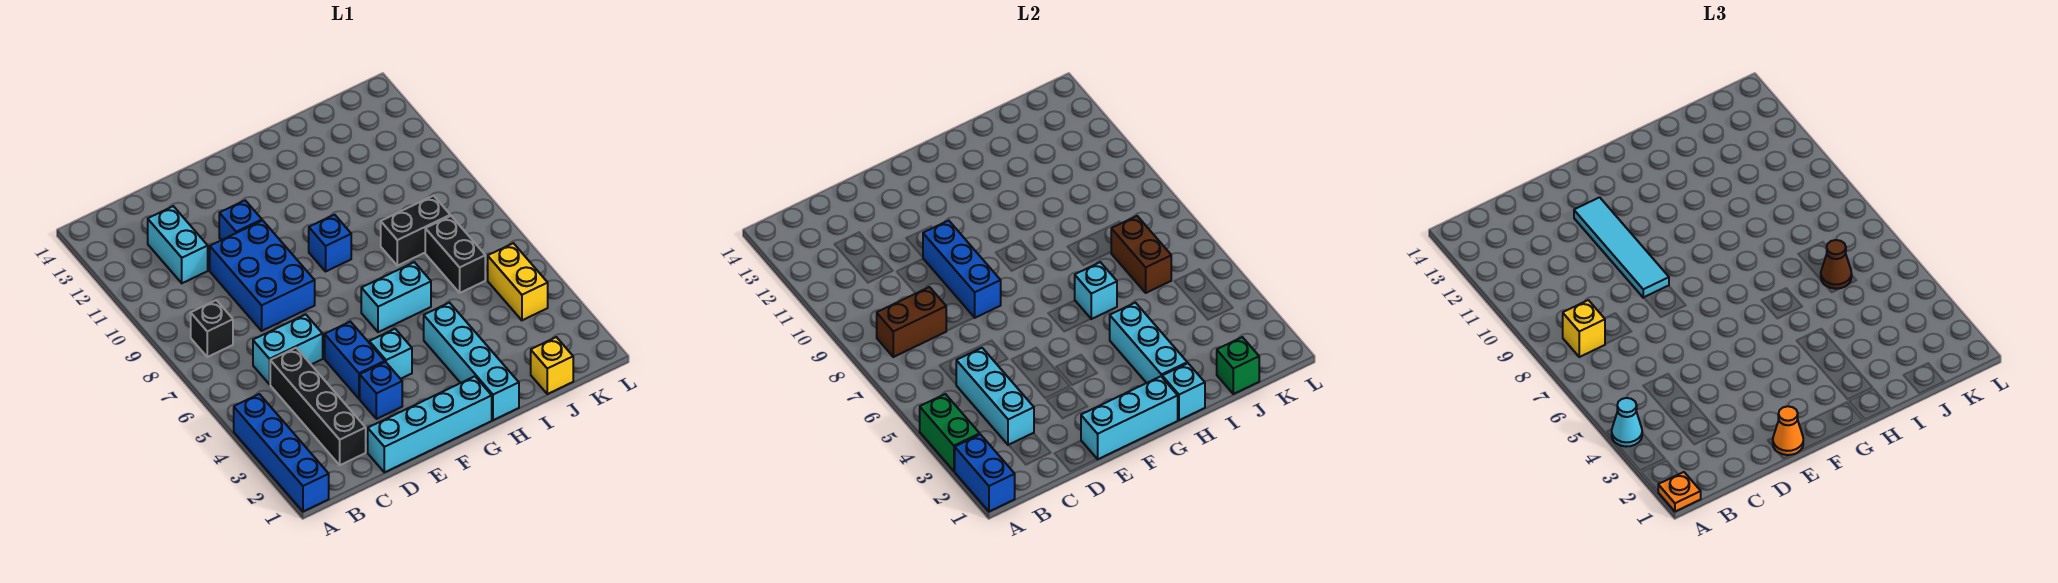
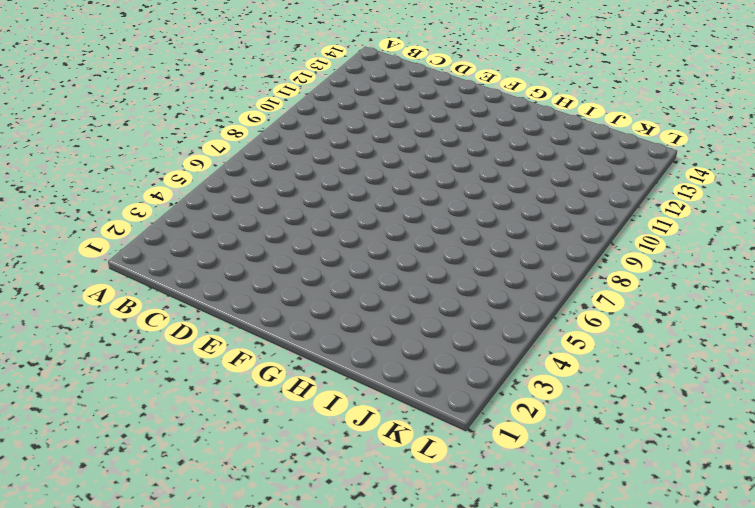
none -> blue brick A1:A4 level 1
none -> black brick B8 level 1
none -> black brick C2:C5 level 1
none -> cyan brick C6:D6 level 1

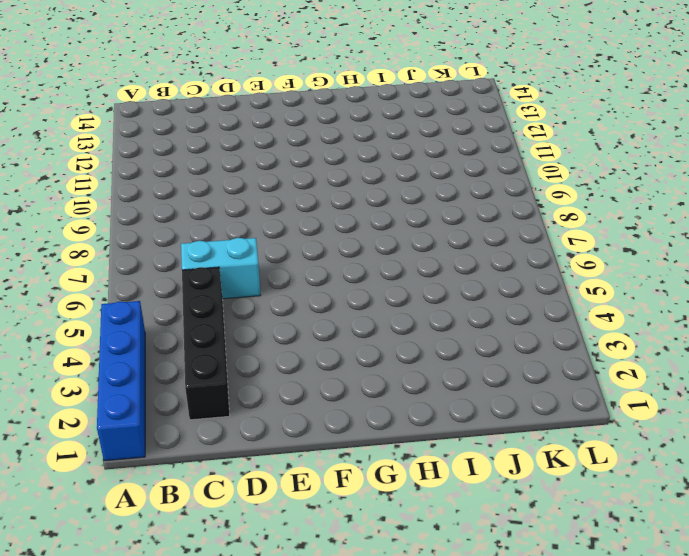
none -> black brick B8 level 1
none -> cyan brick C11:C12 level 1
none -> cyan brick D1:G1 level 1
none -> blue brick D8:E10 level 1

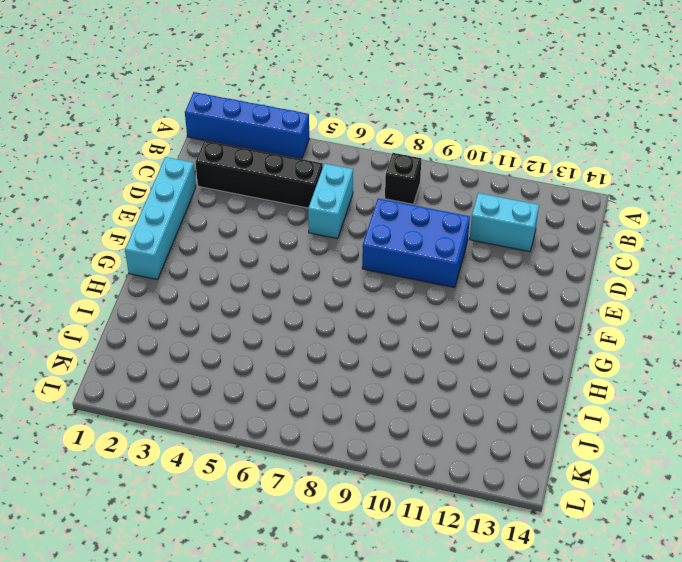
none -> blue brick E3 level 1
none -> blue brick E4:E5 level 1
none -> blue brick E11 level 1
none -> cyan brick F4 level 1

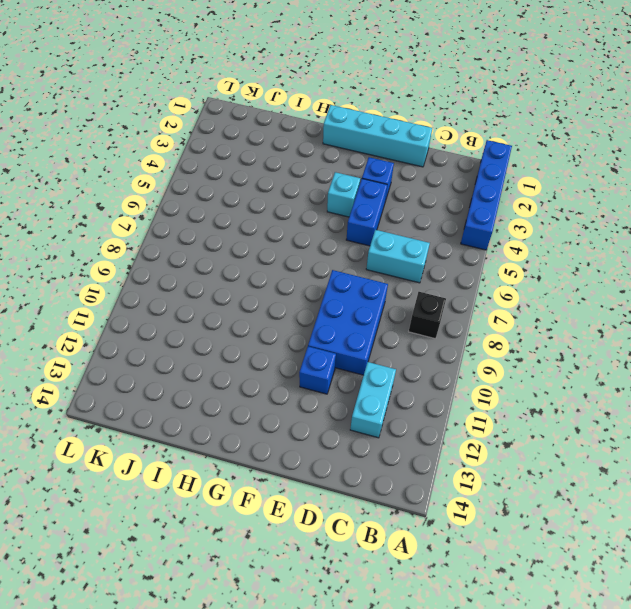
none -> black brick C2:C5 level 1
none -> cyan brick G6:H6 level 1
none -> blue brick G9 level 1
none -> cyan brick H1:H4 level 1

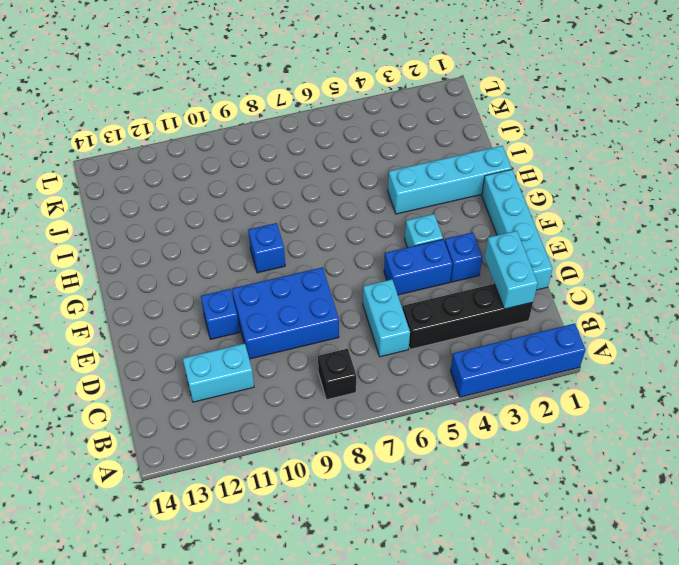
cyan brick C2:D2 level 2 -> cyan brick G6:H6 level 1
none -> black brick I8:J8 level 1
none -> yellow brick J1 level 1
none -> black brick J6:J7 level 1
none -> yellow brick K4:K5 level 1

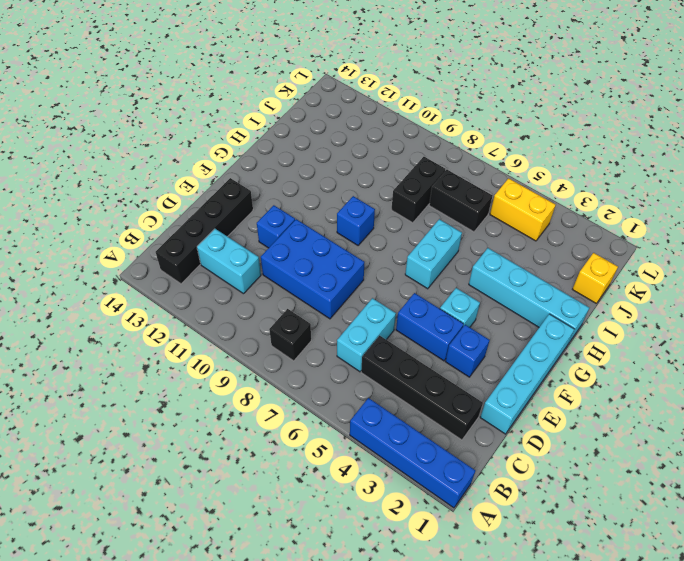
black brick B13:E13 level 1 -> none
none -> blue brick A1:A2 level 2
none -> green brick A3:A4 level 2
none -> brown brick B8:C8 level 2
none -> cyan brick C3:C5 level 2

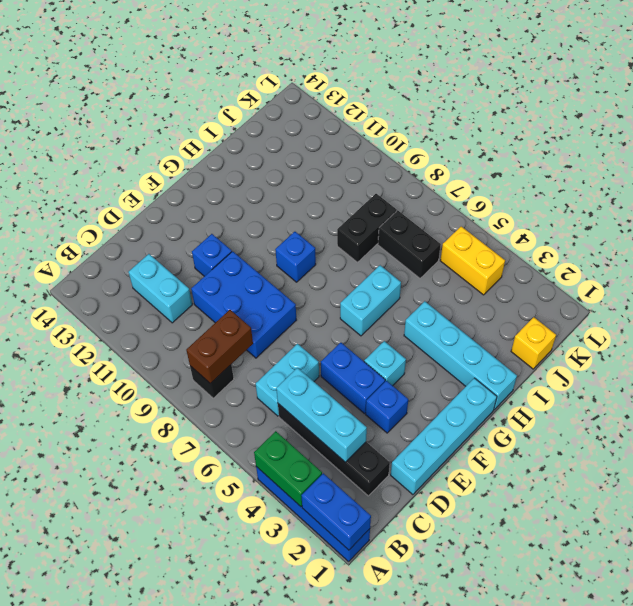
none -> cyan brick E1:G1 level 2
none -> blue brick E8:E10 level 2
none -> cyan brick H1 level 2
none -> cyan brick H2:H4 level 2

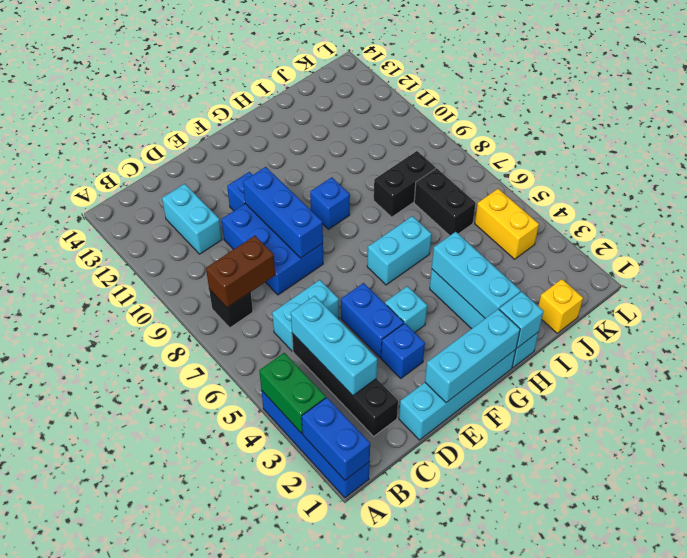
none -> cyan brick H6 level 2
none -> green brick J1 level 2
none -> brown brick J6:J7 level 2
none -> orange plate A1 level 3

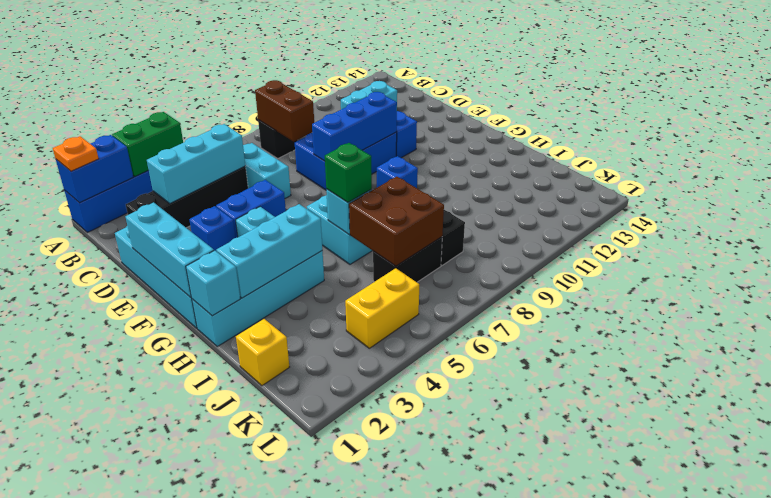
green brick H6 level 3 -> green brick J1 level 2
brown brick I6:J7 level 2 -> brown brick J6:J7 level 2
none -> cyan cone A4 level 3
none -> yellow brick B8 level 3
none -> orange cone E1 level 3
none -> cyan tile E9:E12 level 3

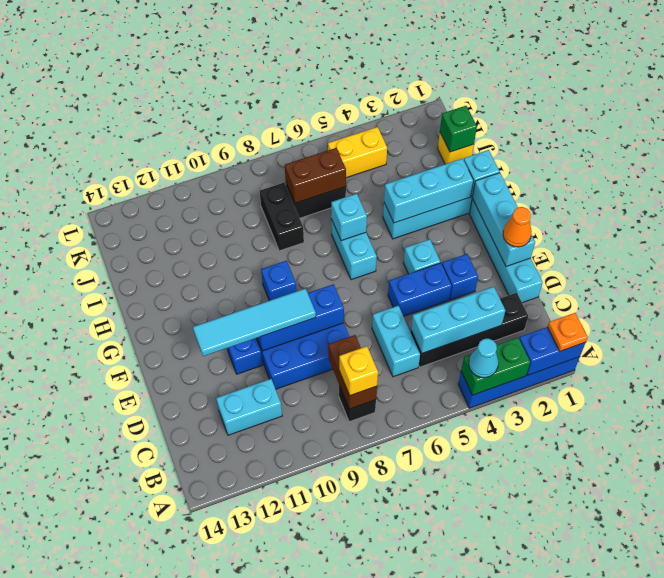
none -> brown cone J6 level 3

